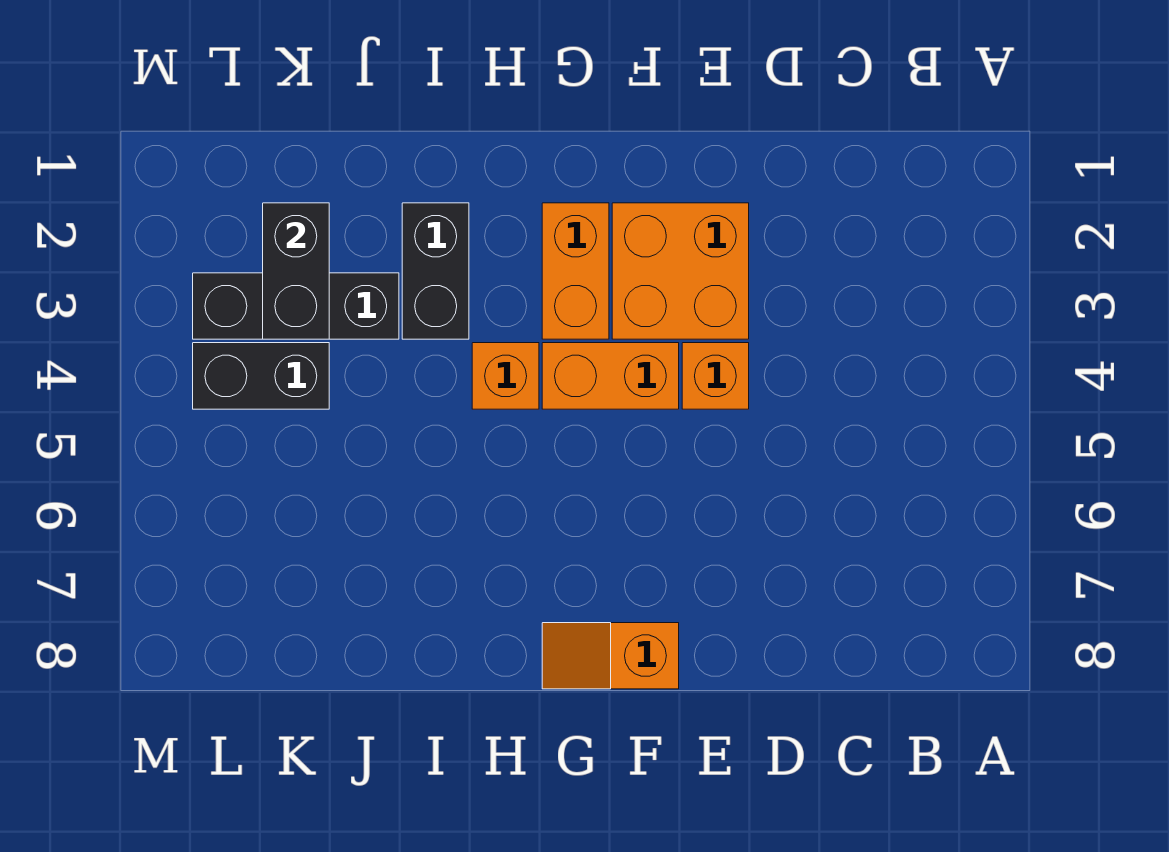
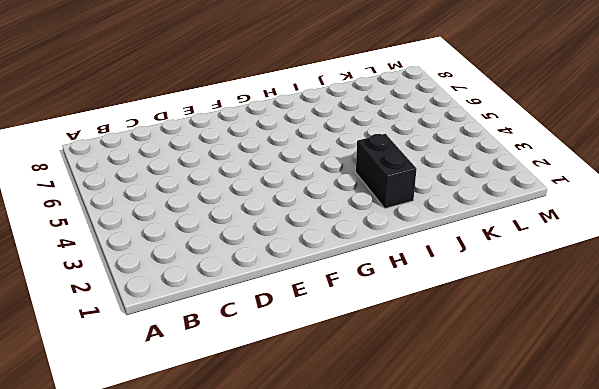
none -> orange brick E2:F3 level 1
none -> orange brick E4 level 1

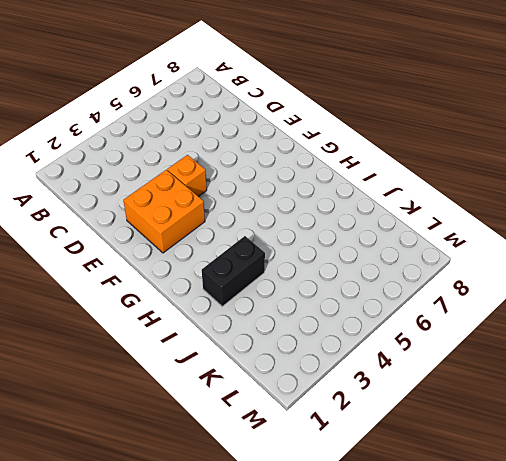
none -> orange brick F4:G4 level 1
none -> orange slope F8:G8 level 1 top F

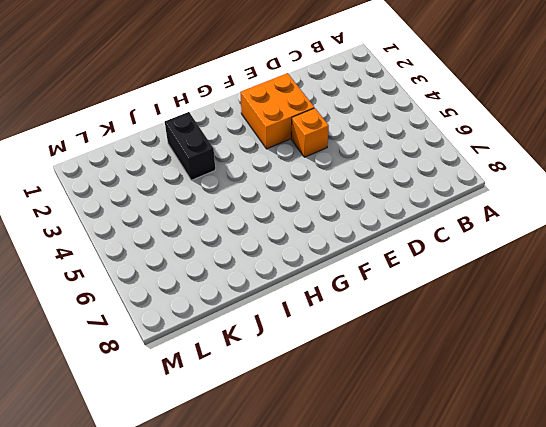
none -> orange brick F4:G4 level 1
none -> orange slope F8:G8 level 1 top F

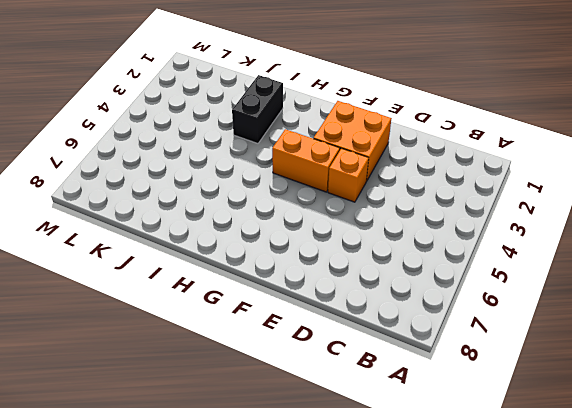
none -> orange slope F8:G8 level 1 top F
none -> orange brick G2:G3 level 1

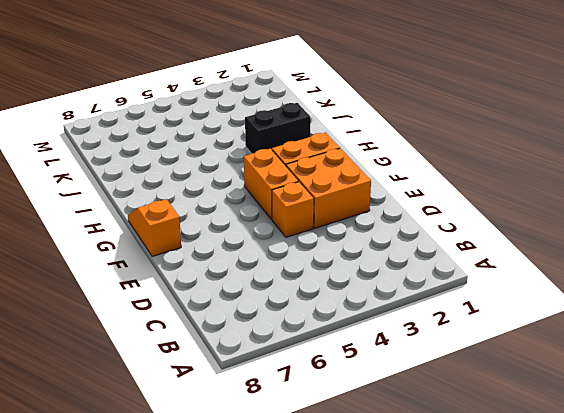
none -> orange brick H4 level 1
none -> black brick J3:L3 level 1

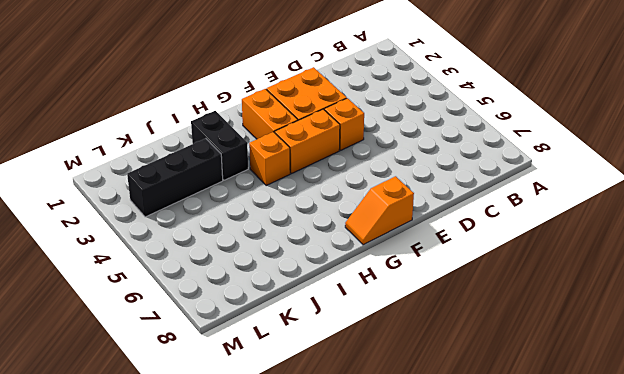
none -> black brick K4:L4 level 1
none -> black brick K2:K3 level 2

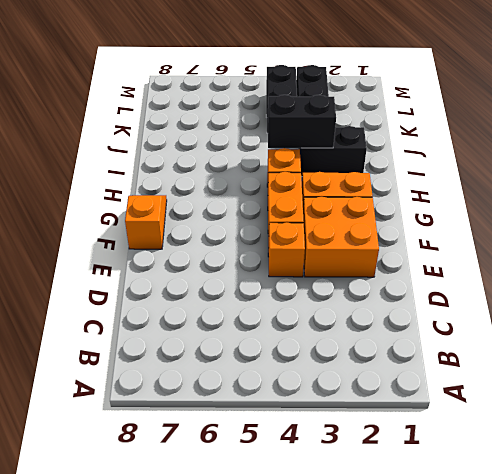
black brick I3:I4 level 2 -> black brick K2:K3 level 2

